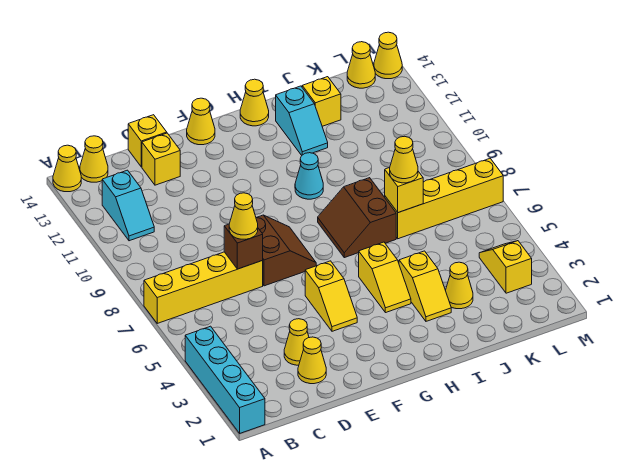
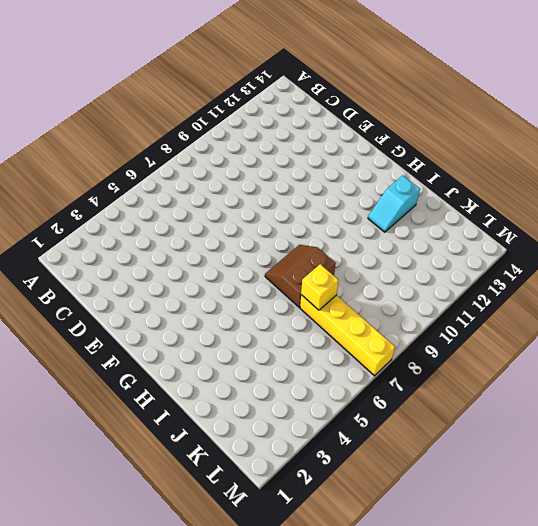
none -> cyan brick A1:A4 level 1
none -> yellow brick A7:D7 level 1
none -> yellow cone A14 level 1

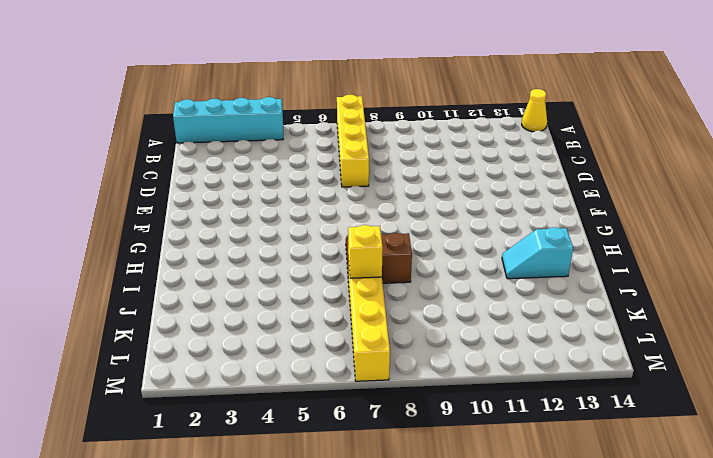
none -> cyan slope B11:B12 level 1 top 12
none -> yellow cone B14 level 1
none -> yellow cone D2 level 1

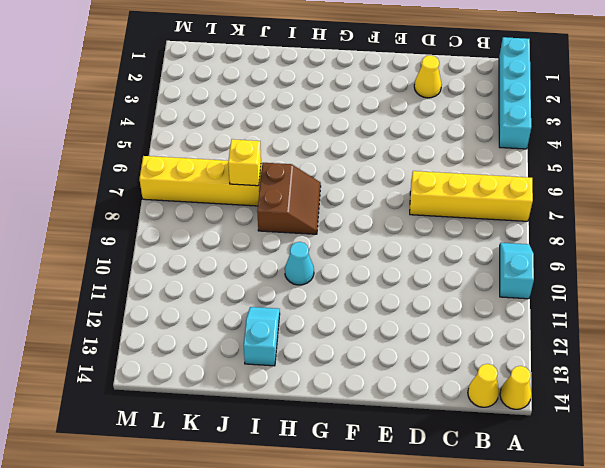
cyan slope A9:A10 level 1 top 10 -> cyan slope B11:B12 level 1 top 12
none -> yellow cone D3 level 1
none -> yellow brick D13 level 1
none -> yellow brick D14 level 1

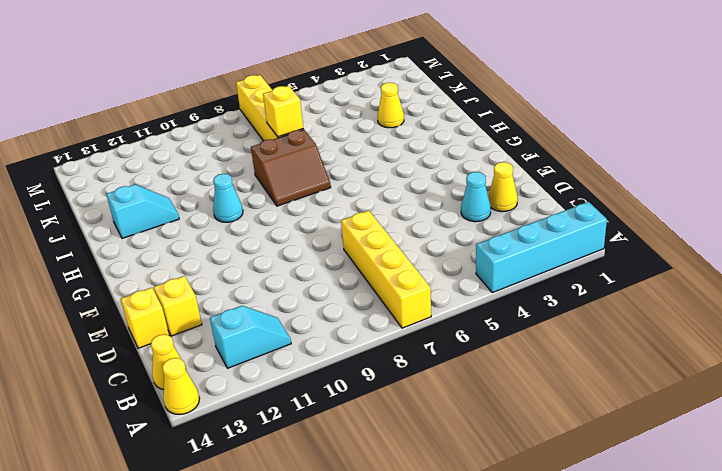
cyan cone D3 level 1 -> yellow cone D3 level 1
none -> brown slope E7:F8 level 1 top E
none -> yellow slope F4:F5 level 1 top 5
none -> yellow cone F14 level 1

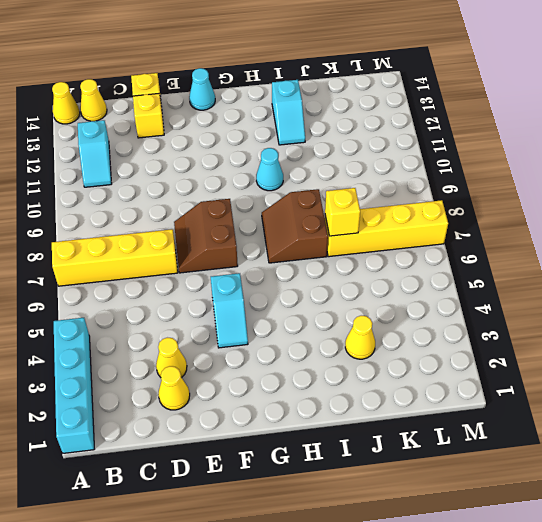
brown slope E7:F8 level 1 top F -> brown slope E7:F8 level 1 top E
cyan slope F4:F5 level 1 top 5 -> yellow slope F4:F5 level 1 top 5
cyan cone F14 level 1 -> yellow cone F14 level 1
none -> yellow slope H4:H5 level 1 top 5
none -> yellow cone H14 level 1
none -> yellow slope I3:I4 level 1 top 4

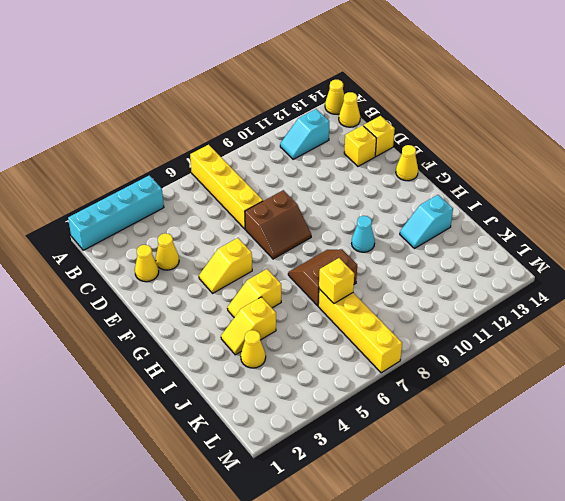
none -> yellow cone H14 level 1
none -> yellow brick J13 level 1
none -> yellow slope L3:L4 level 1 top 3

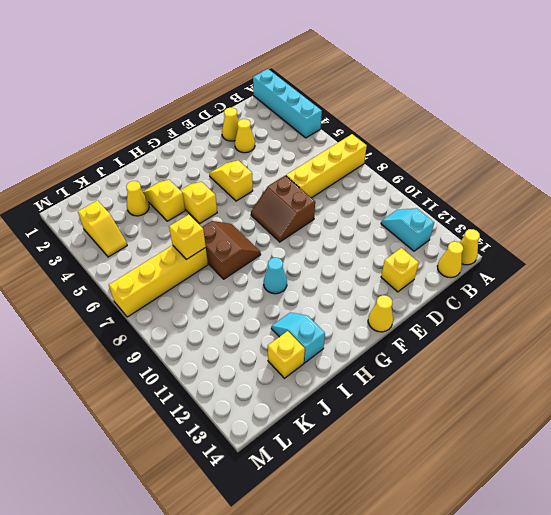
none -> yellow brick D14 level 1
none -> yellow cone H14 level 1
none -> yellow cone L14 level 1

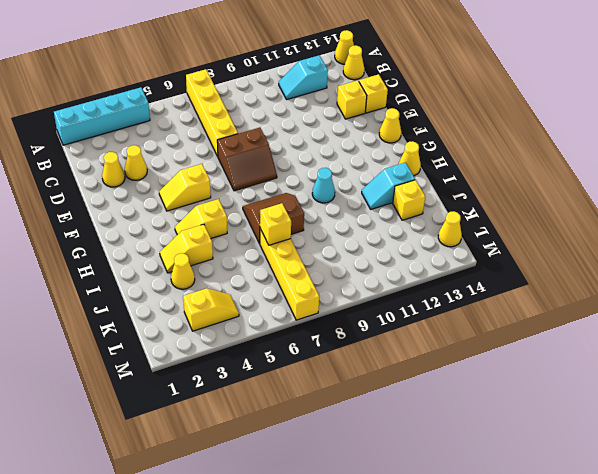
none -> yellow cone M14 level 1
none -> brown brick D7 level 2
none -> yellow cone D7 level 3

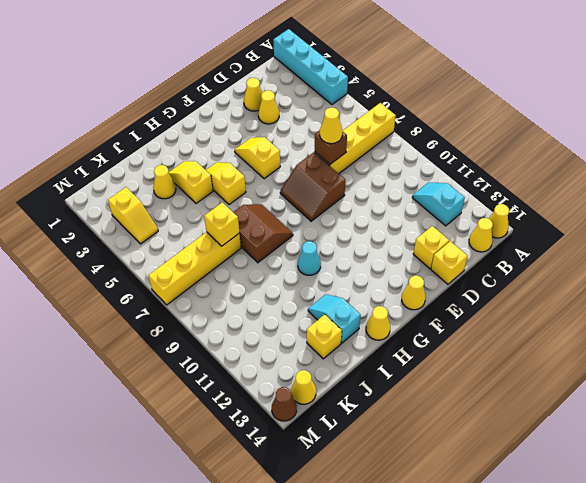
brown cone M14 level 1 -> yellow cone M14 level 1
none -> yellow cone J7 level 3

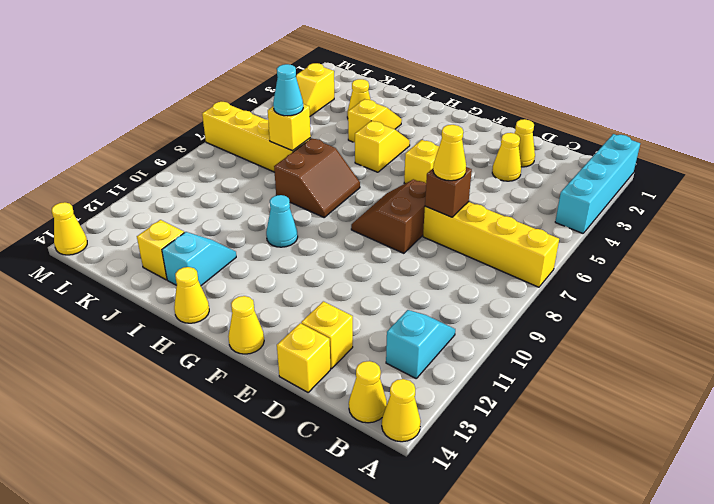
cyan cone J7 level 3 -> yellow cone J7 level 3
none -> yellow cone L14 level 1

